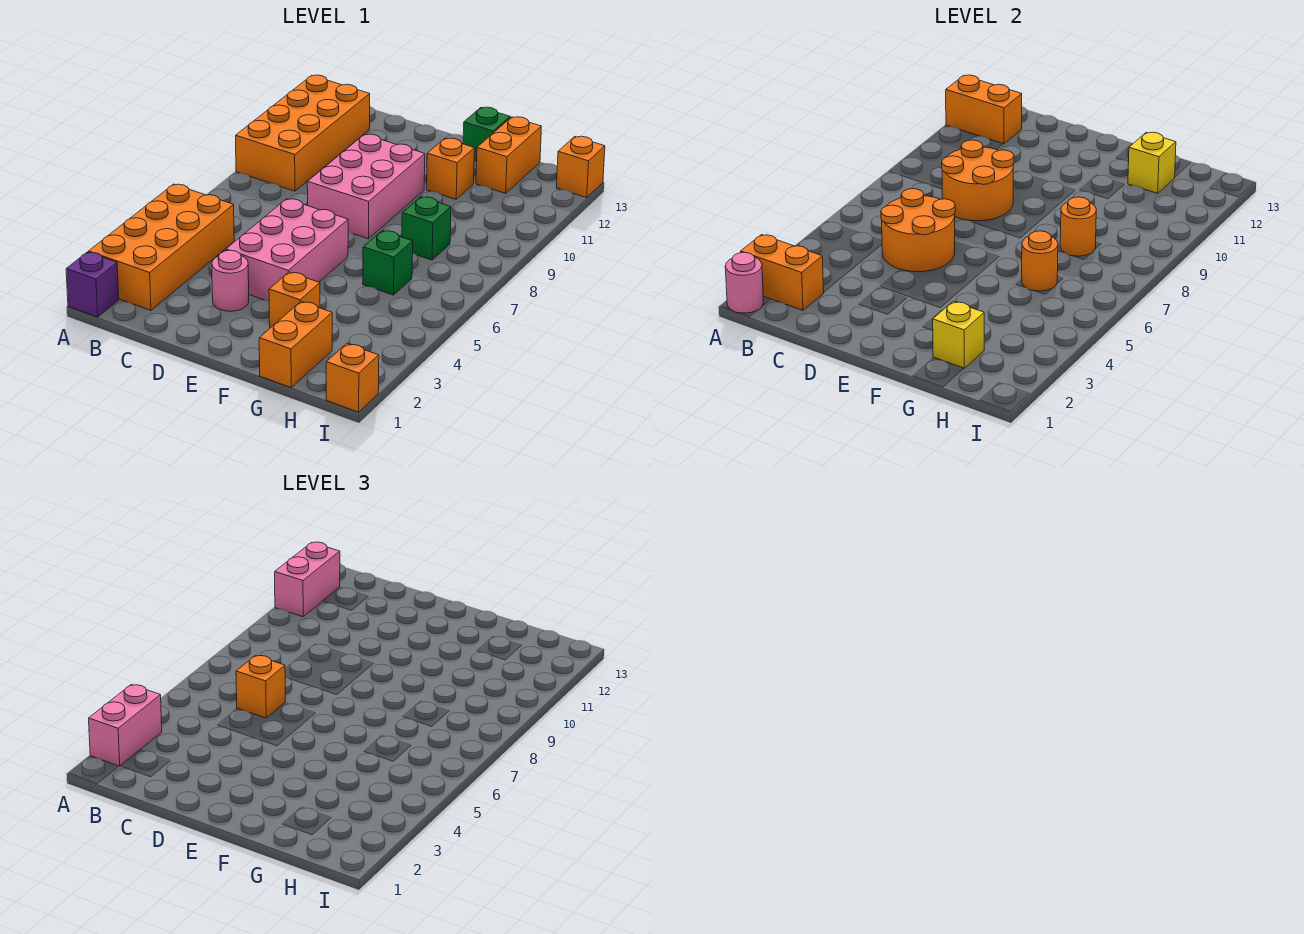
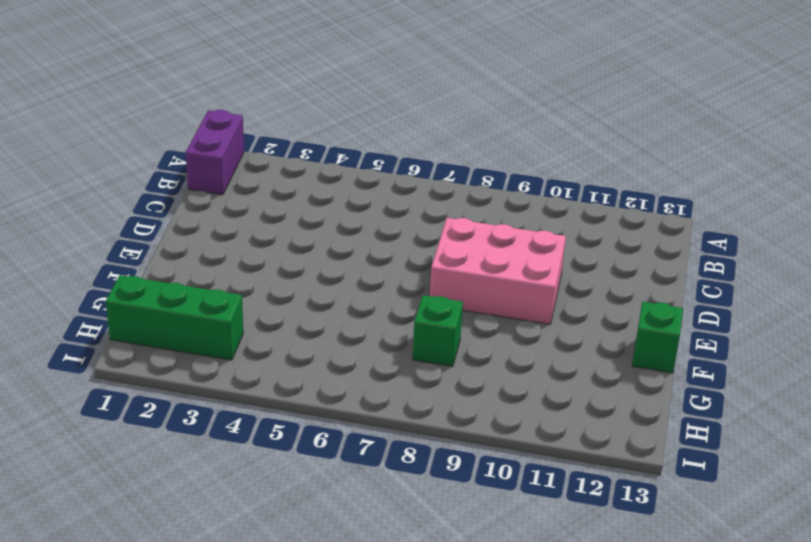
purple brick A1:B1 level 1 -> purple brick A1 level 1
green brick H1:H3 level 1 -> none
none -> orange brick A2:B5 level 1
none -> orange brick A9:B12 level 1
none -> pink round brick D3 level 1

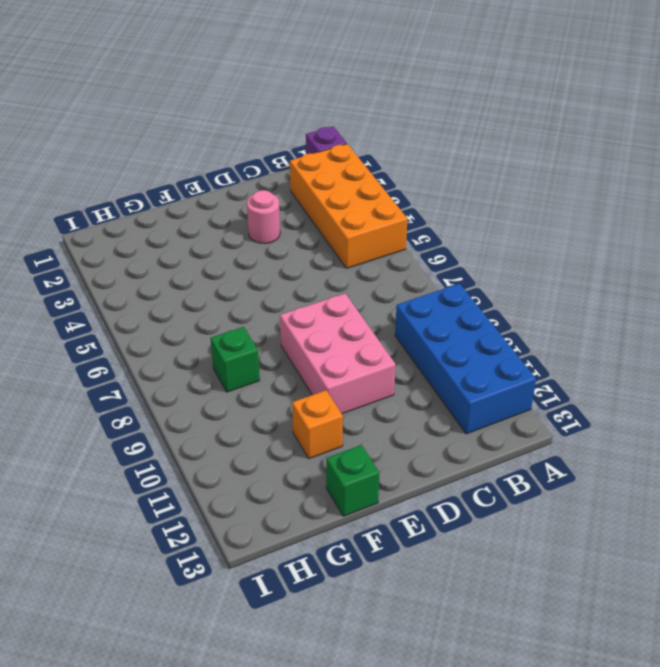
blue brick A9:B12 level 1 -> orange brick A9:B12 level 1
none -> pink brick D4:E6 level 1
none -> orange brick F3 level 1
none -> orange brick G1:G2 level 1

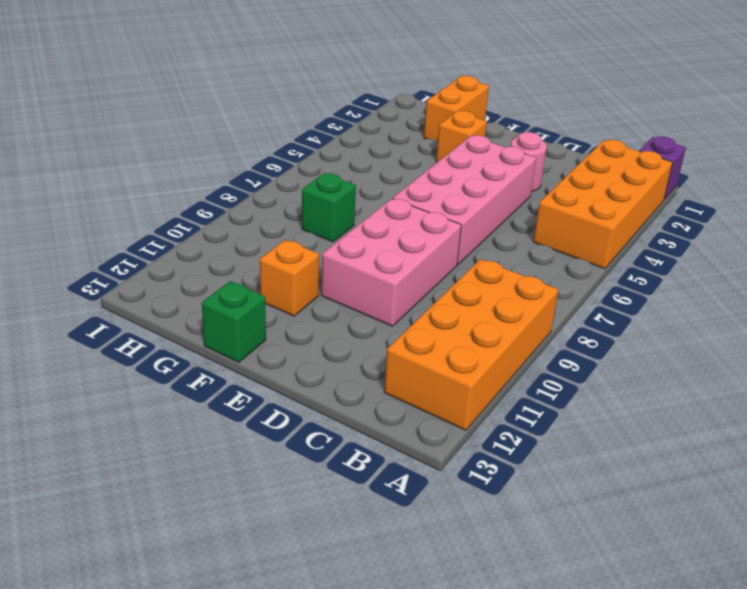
pink brick D4:E7 level 1 -> pink brick D4:E6 level 1
none -> green brick G6 level 1
none -> orange brick G12:G13 level 1
none -> orange brick I1 level 1

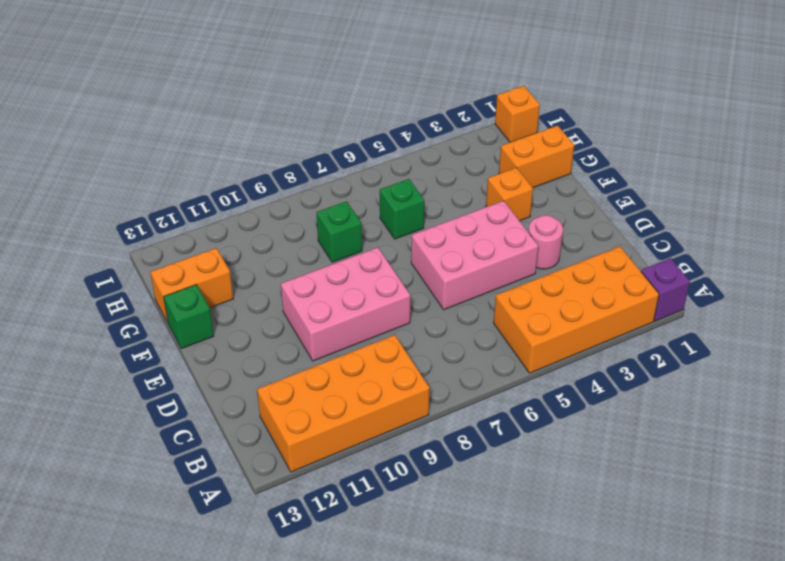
none -> orange brick F11 level 1
none -> orange brick I13 level 1
none -> pink round brick A1 level 2

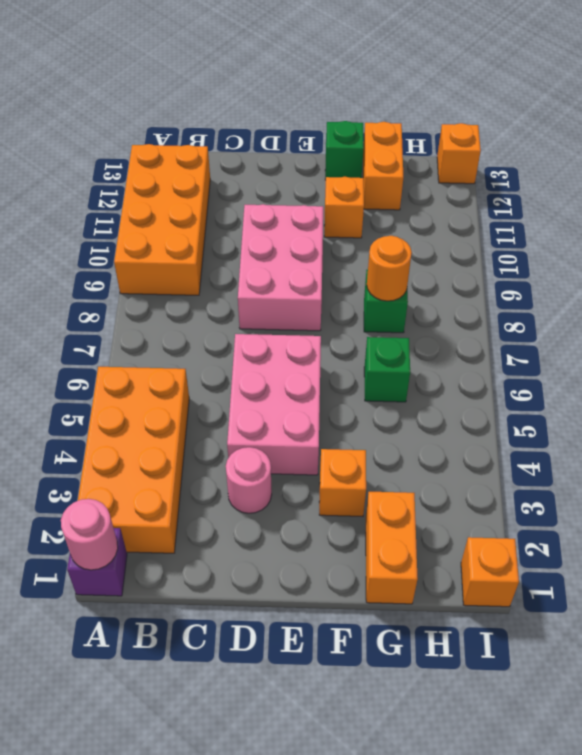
none -> orange brick A2:B2 level 2
none -> orange brick A12:B12 level 2
none -> orange round brick C5:D6 level 2

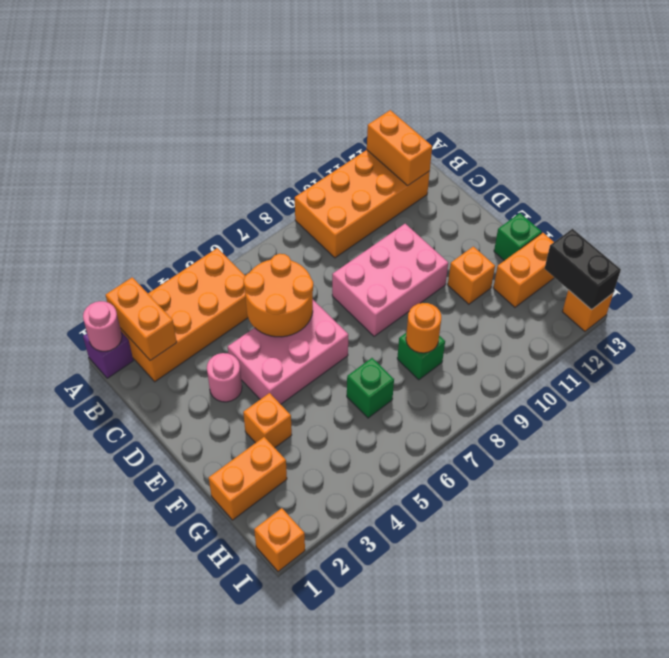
black brick H13:I13 level 2 -> none
none -> orange round brick C8:D9 level 2
none -> yellow brick G2 level 2
none -> orange round brick G6 level 2

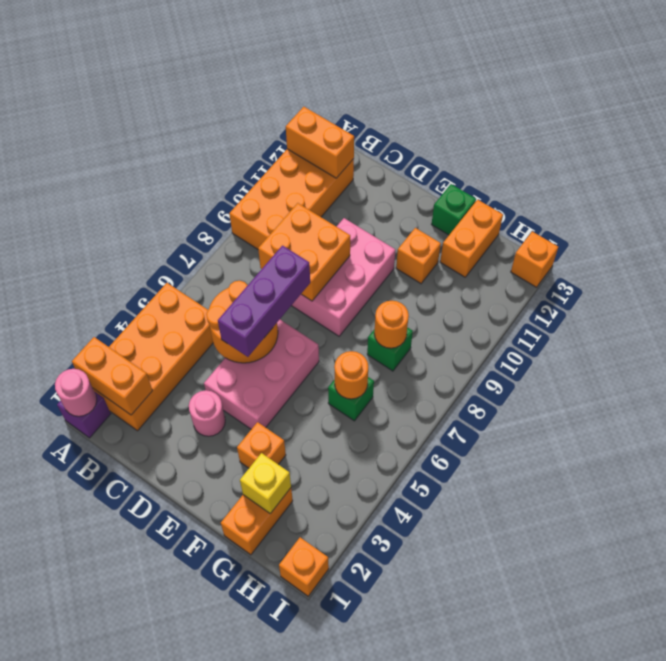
orange brick C8:D9 level 2 -> orange round brick C8:D9 level 2
purple brick D5:D7 level 3 -> none
none -> yellow brick G12 level 2
none -> pink brick A2:A3 level 3
none -> pink brick A11:A12 level 3

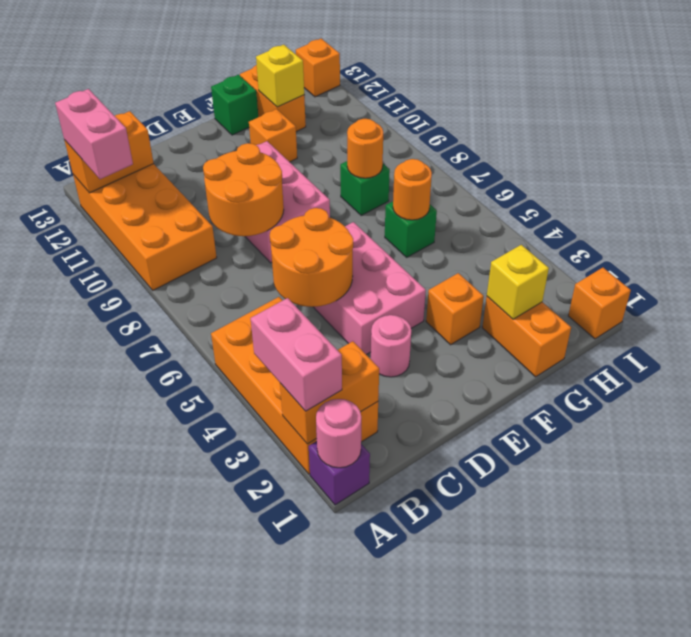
none -> orange brick C6 level 3

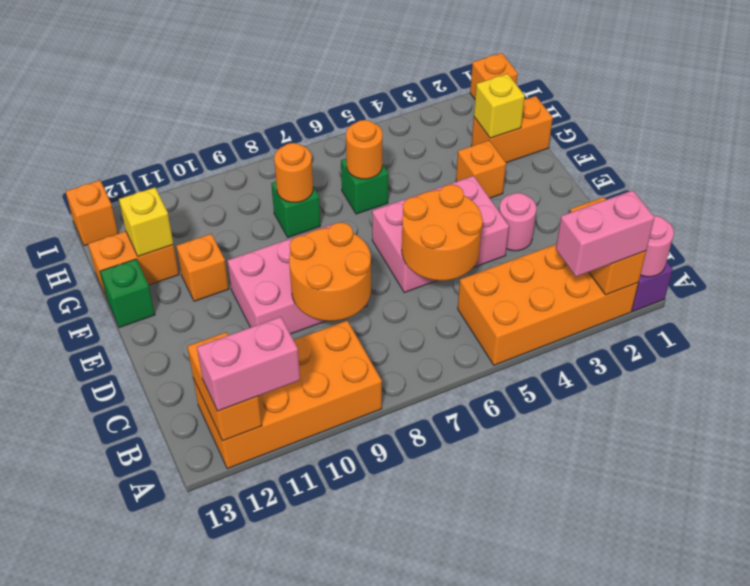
none -> orange brick C6 level 3

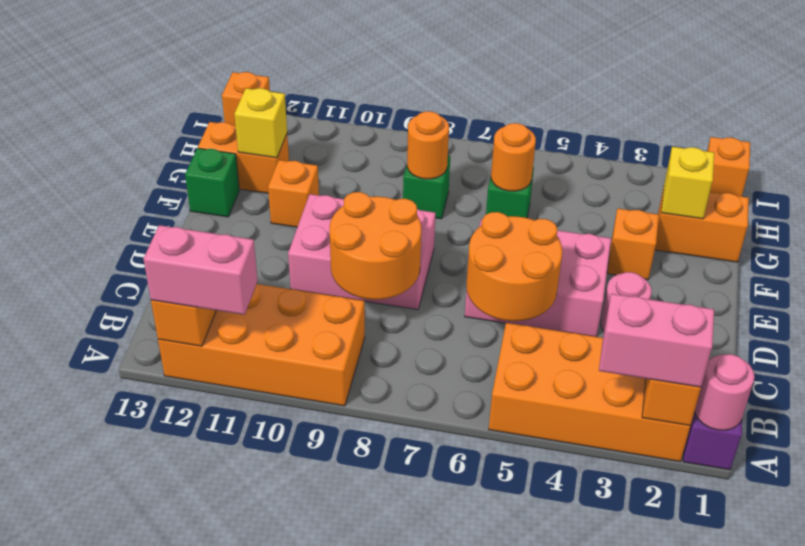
none -> orange brick C6 level 3

